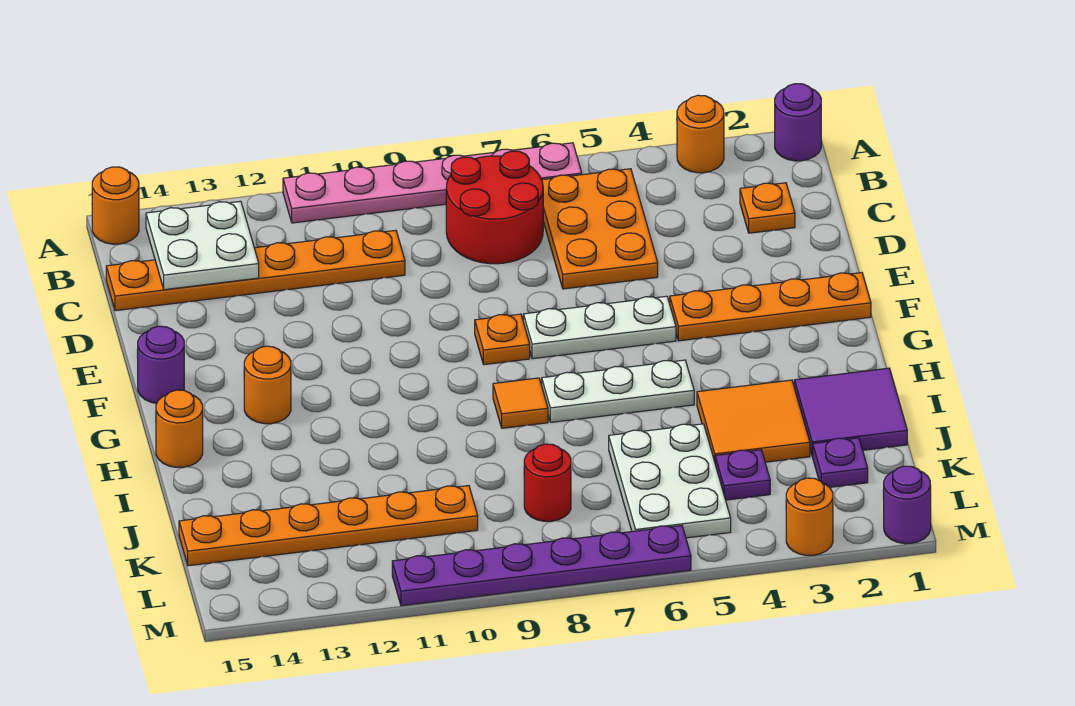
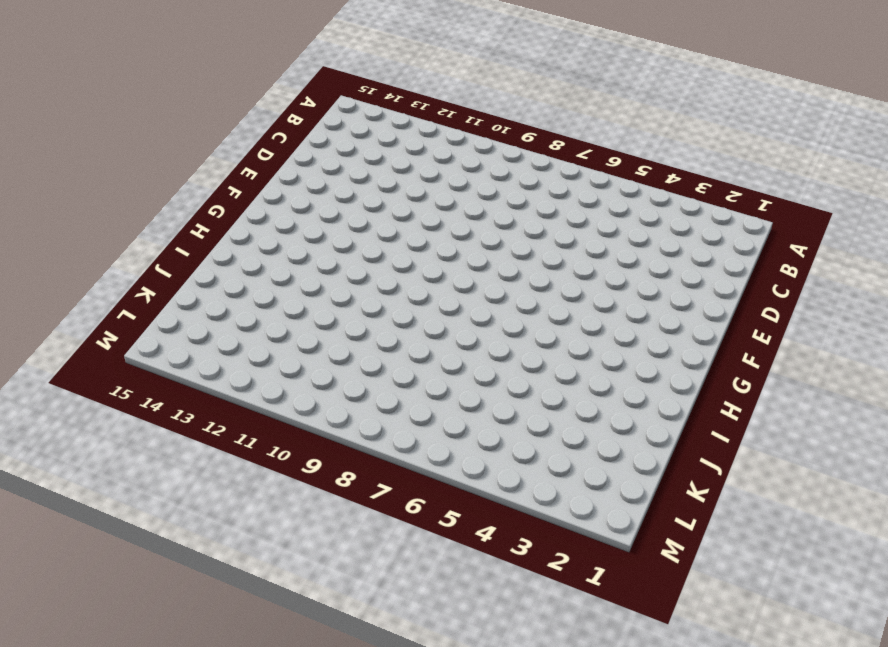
none -> purple round brick A1 level 1
none -> orange round brick A3 level 1
none -> pink plate A6:A11 level 1

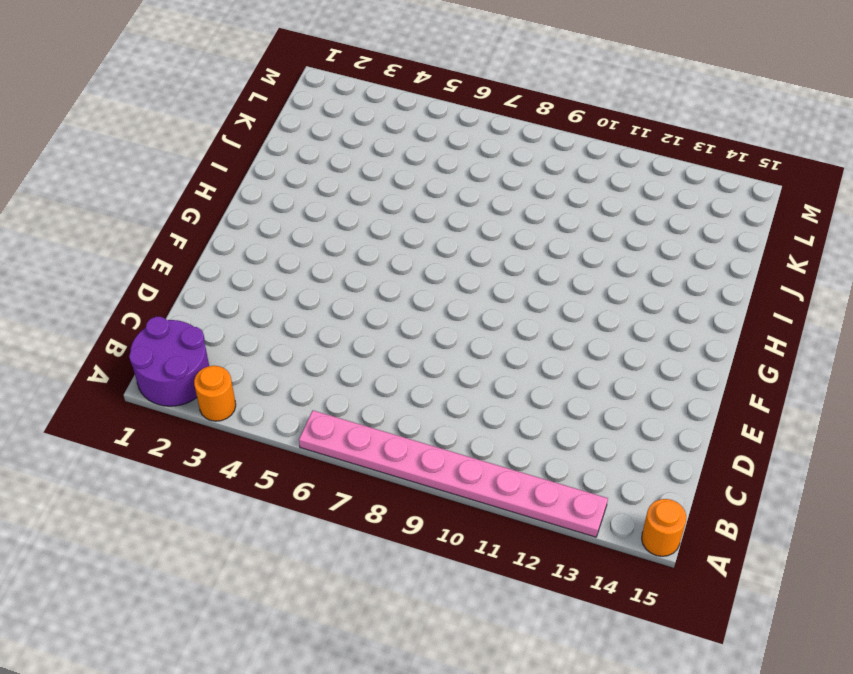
purple round brick A1:B2 level 1 -> purple round brick A1 level 1
pink plate A6:A13 level 1 -> pink plate A6:A11 level 1
none -> orange plate B5:D6 level 1
none -> red round brick B7:C8 level 1
none -> orange plate C2 level 1

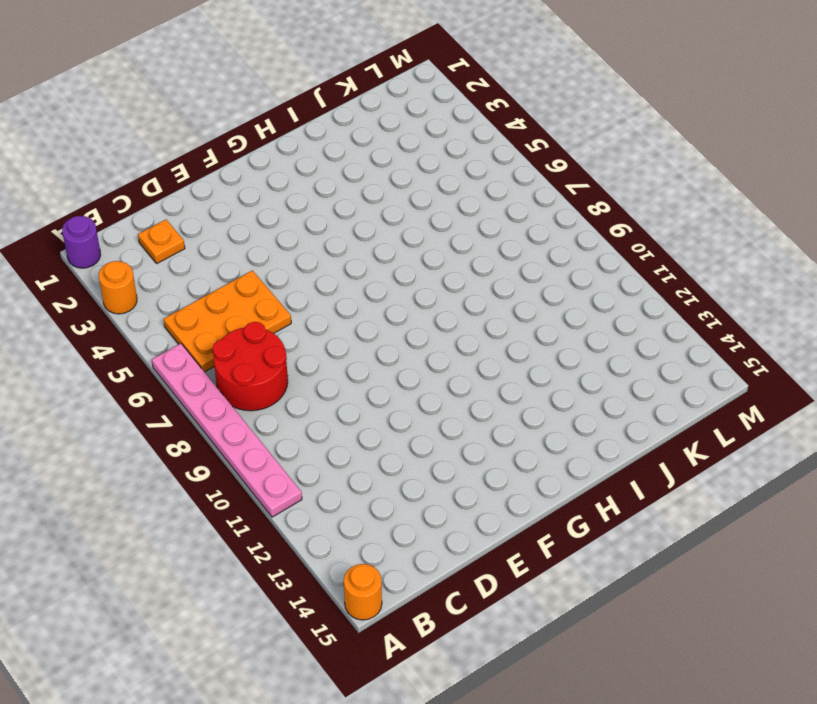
none -> orange plate C10:C15 level 1
none -> orange plate F1:F4 level 1
none -> white plate F5:F7 level 1

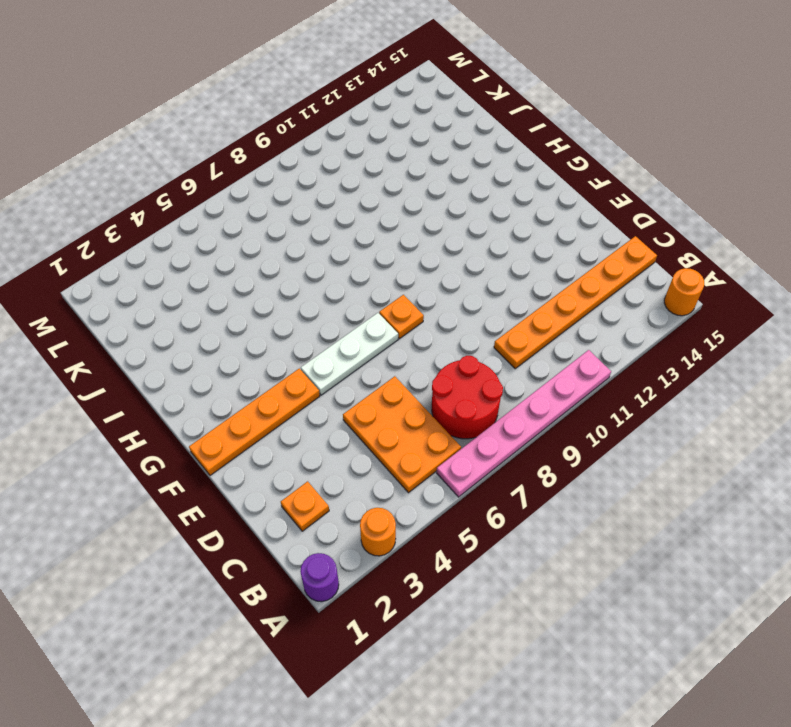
none -> purple round brick F15 level 1
none -> orange round brick G13 level 1
none -> white plate H5:H7 level 1

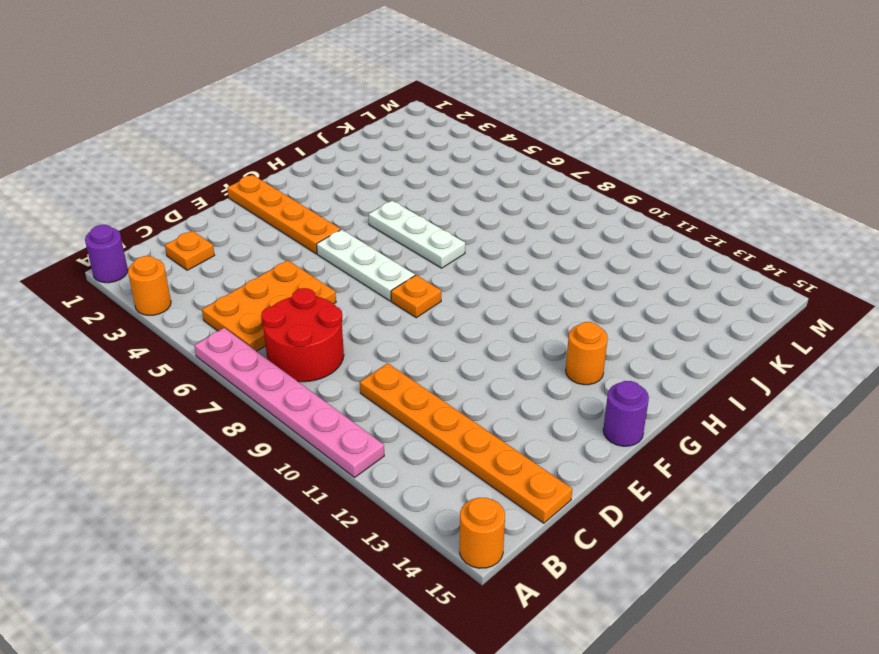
none -> orange tile H8 level 1
none -> orange round brick H15 level 1
none -> purple tile I1:J2 level 1

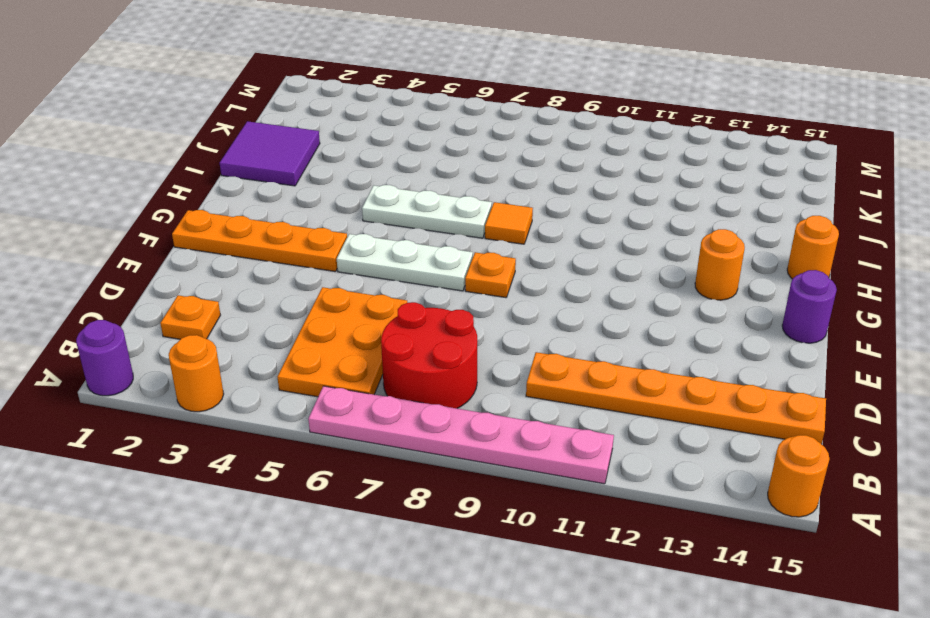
none -> orange tile I3:J4 level 1
none -> white plate J5:L6 level 1
none -> purple plate K2 level 1

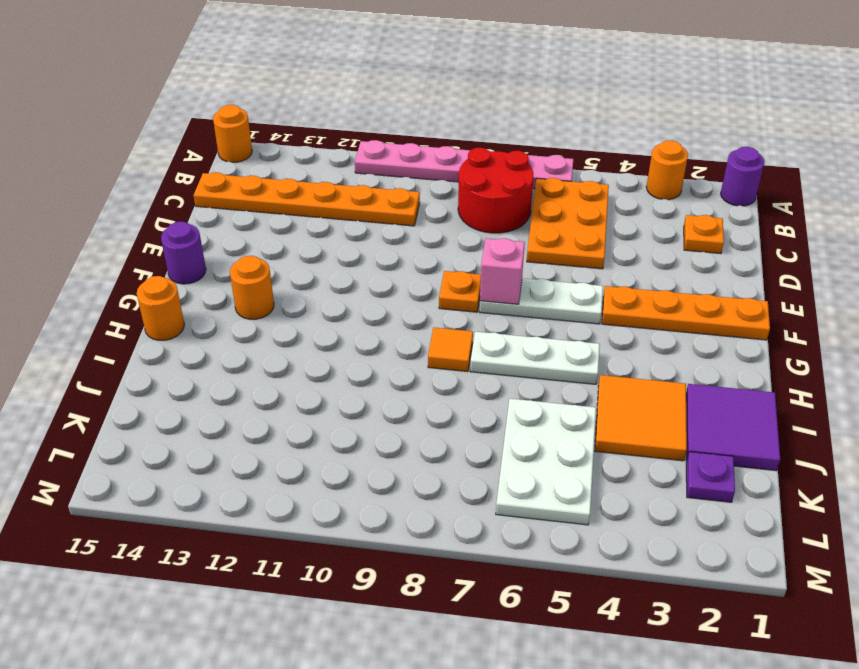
pink brick F7 level 2 -> none
none -> purple plate K4 level 1
none -> red round brick K8 level 1
none -> orange plate K10:K15 level 1

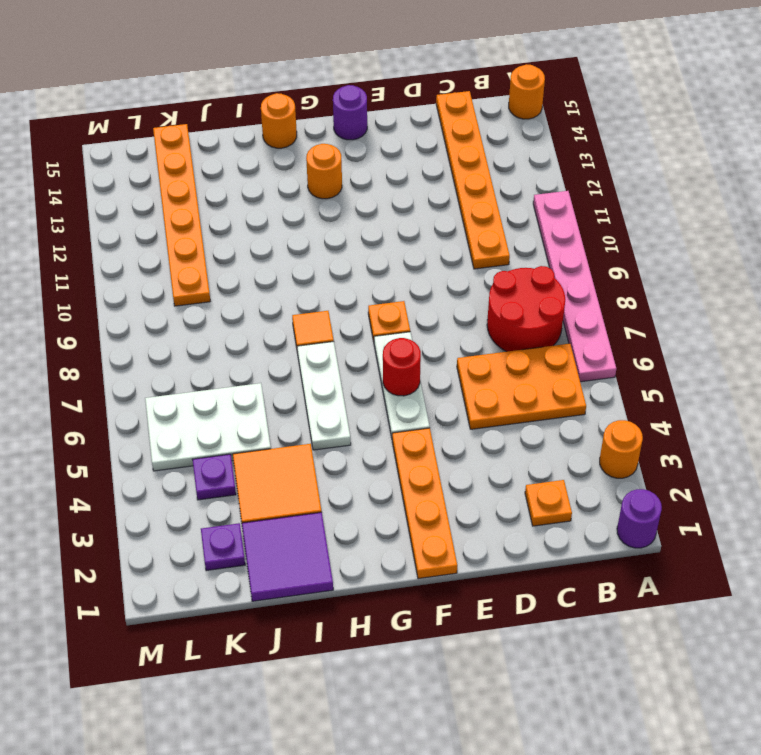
red round brick F6 level 2 -> red round brick K8 level 1
none -> purple round brick M1 level 1
none -> orange round brick M3 level 1
none -> purple plate M6:M11 level 1

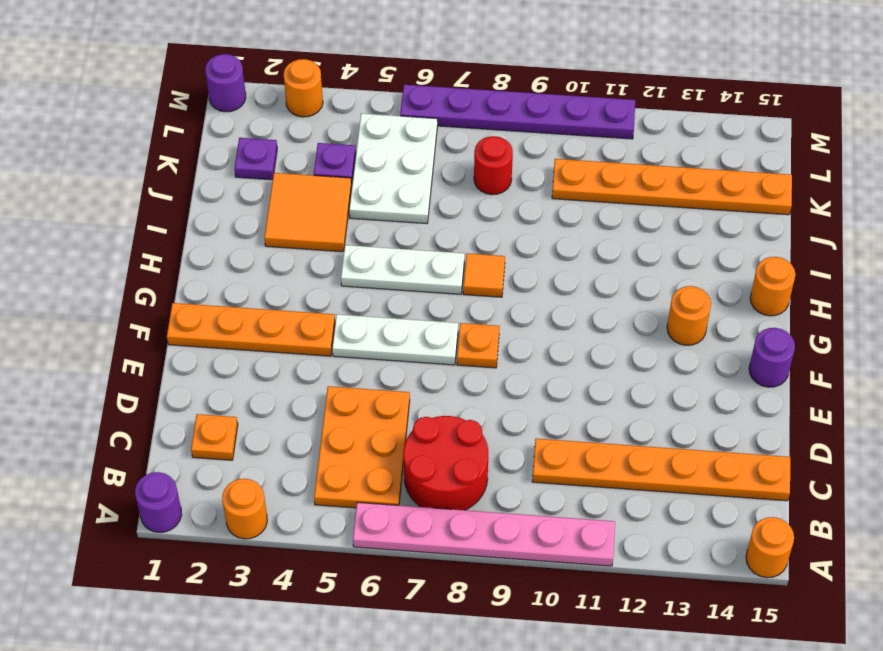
none -> purple tile I1:J2 level 1
none -> white plate B13:C14 level 2

